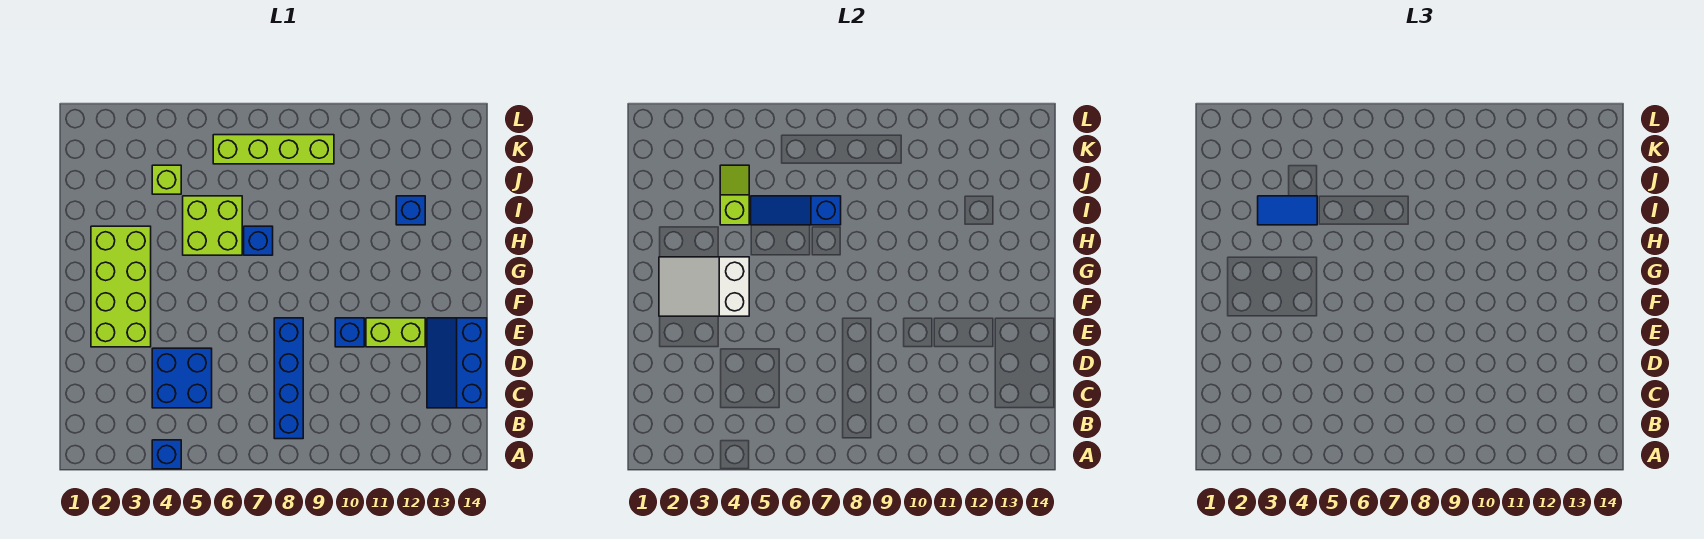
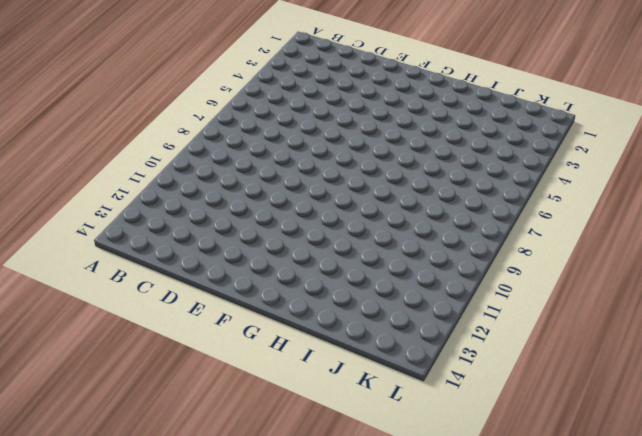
none -> blue brick A4 level 1
none -> blue brick B8:E8 level 1
none -> blue brick C4:D5 level 1

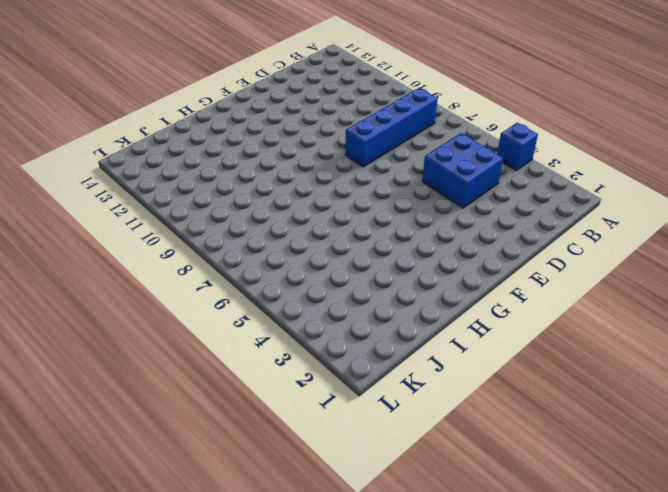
none -> blue slope C13:E14 level 1 top 14
none -> lime brick E2:H3 level 1
none -> blue brick E10 level 1

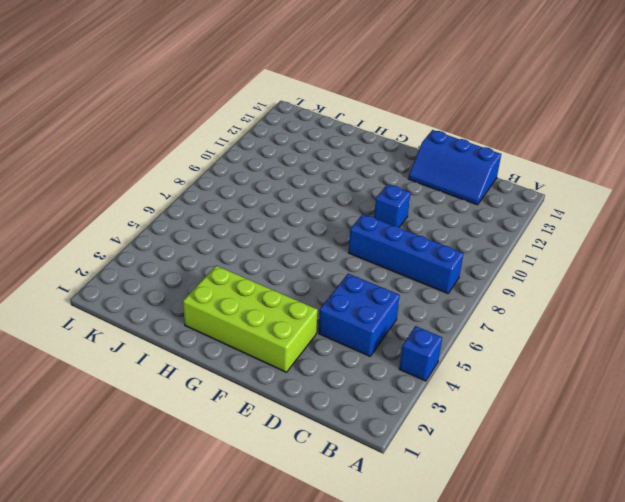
none -> lime brick E11:E12 level 1
none -> lime brick H5:I6 level 1
none -> blue brick H7 level 1

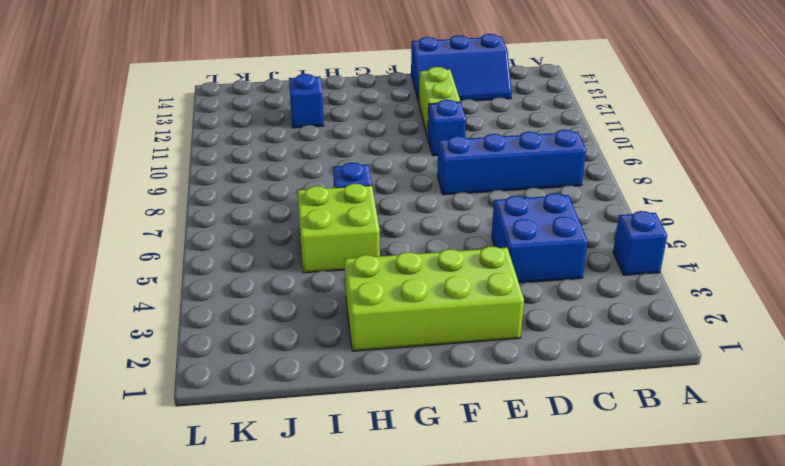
none -> lime brick J4 level 1
none -> lime brick K6:K9 level 1
none -> white slope F2:G4 level 2 top 4

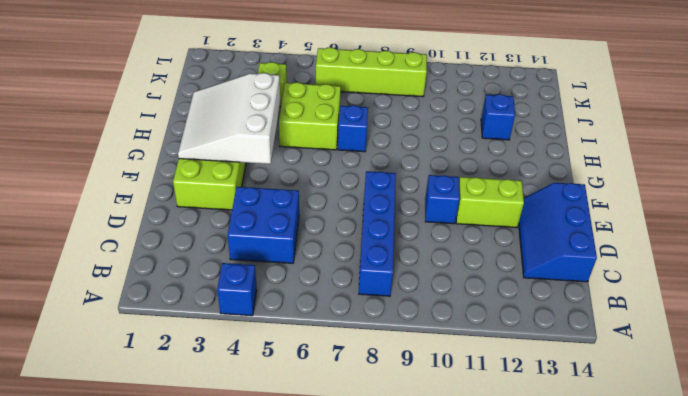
white slope F2:H4 level 2 top 4 -> white slope F2:G4 level 2 top 4
none -> lime slope I4:J4 level 2 top I
none -> blue slope I5:I7 level 2 top 7
none -> blue tile I3:I4 level 3

